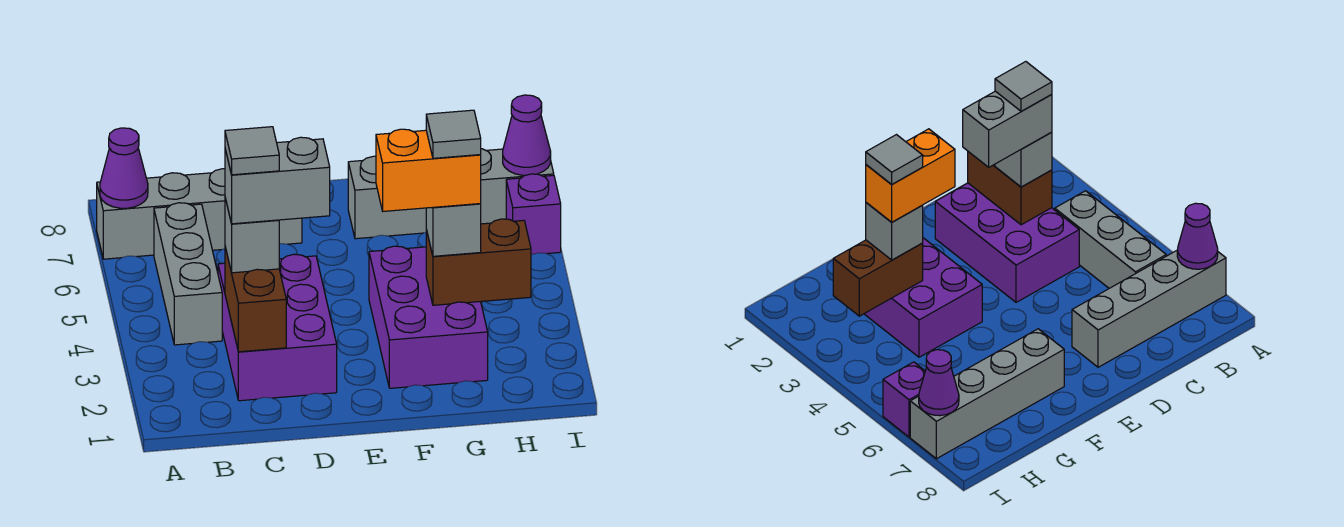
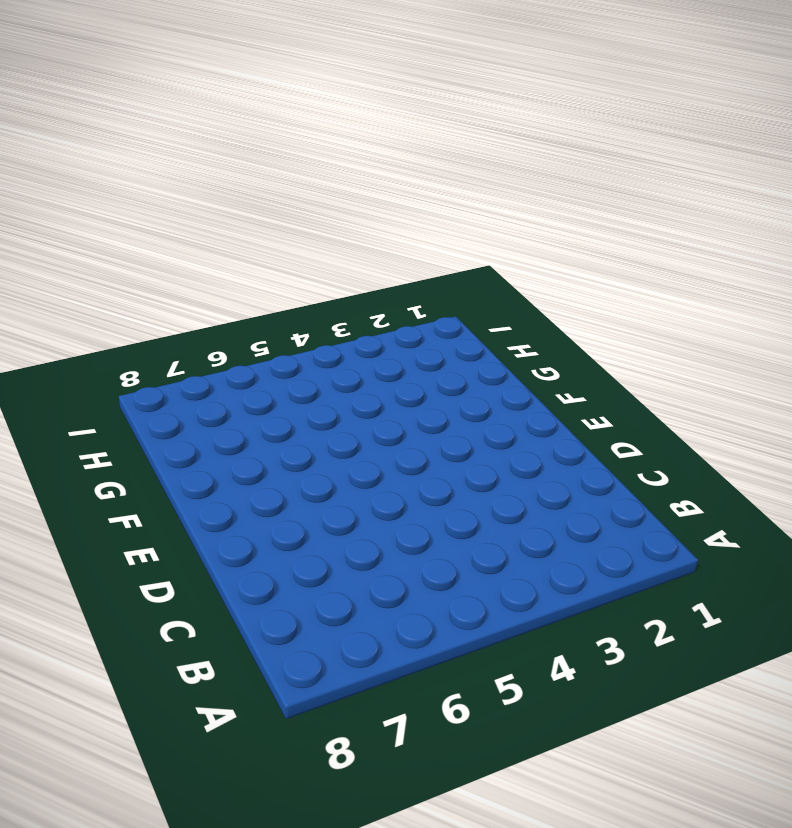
none -> grey brick A7:D7 level 1
none -> grey brick B4:B6 level 1
none -> purple brick C2:D4 level 1

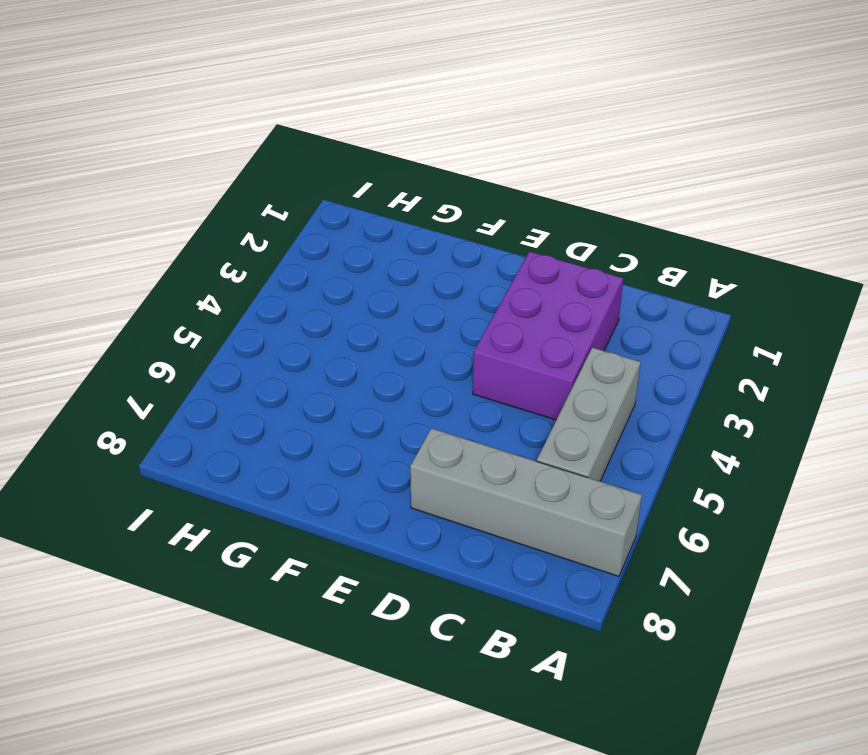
none -> purple brick F2:G4 level 1
none -> grey brick F7:I7 level 1
none -> purple brick I6 level 1

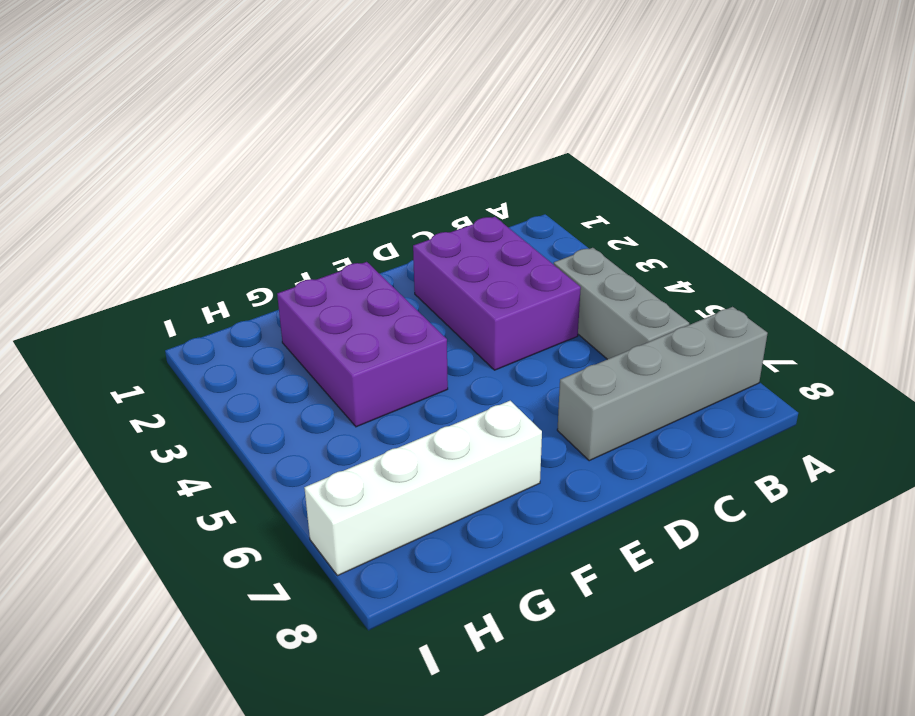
white brick F7:I7 level 1 -> grey brick F7:I7 level 1
none -> purple brick I6 level 1
none -> purple cone A7 level 2
none -> brown brick C2:C3 level 2

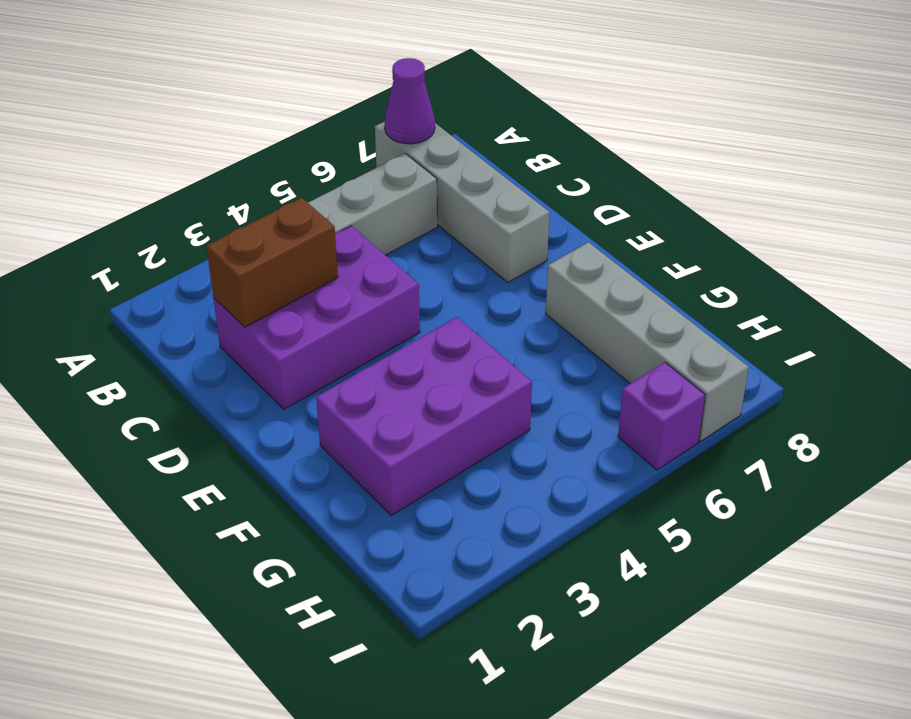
none -> brown brick G3:H3 level 2
none -> purple cone I7 level 2
none -> grey brick C3 level 3

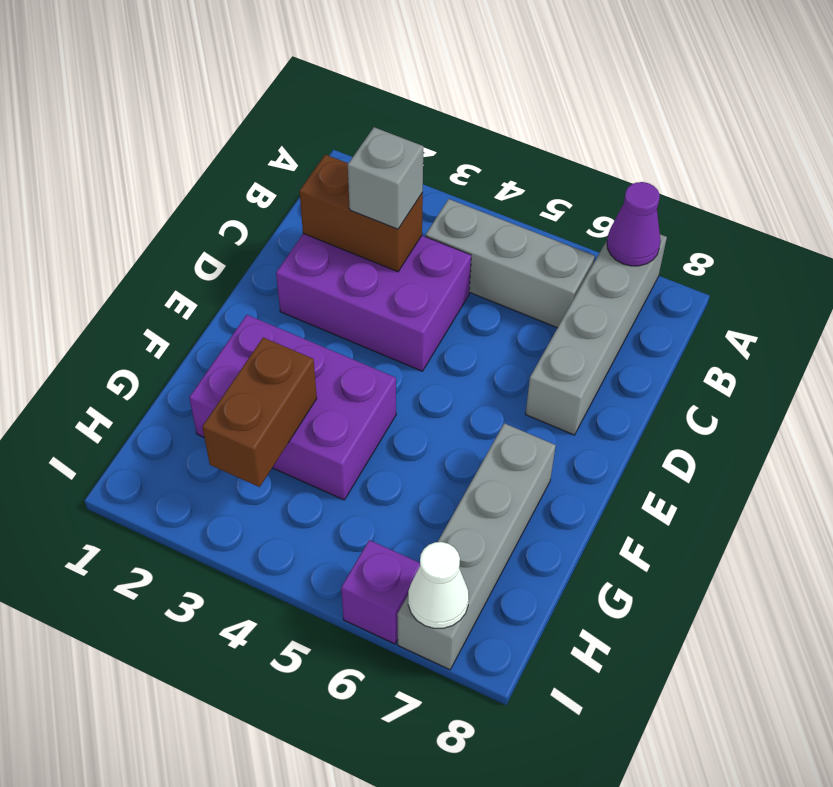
white cone I7 level 2 -> purple cone I7 level 2
none -> grey brick G3 level 3
none -> grey brick C3:D3 level 4
none -> orange brick F3:G3 level 4

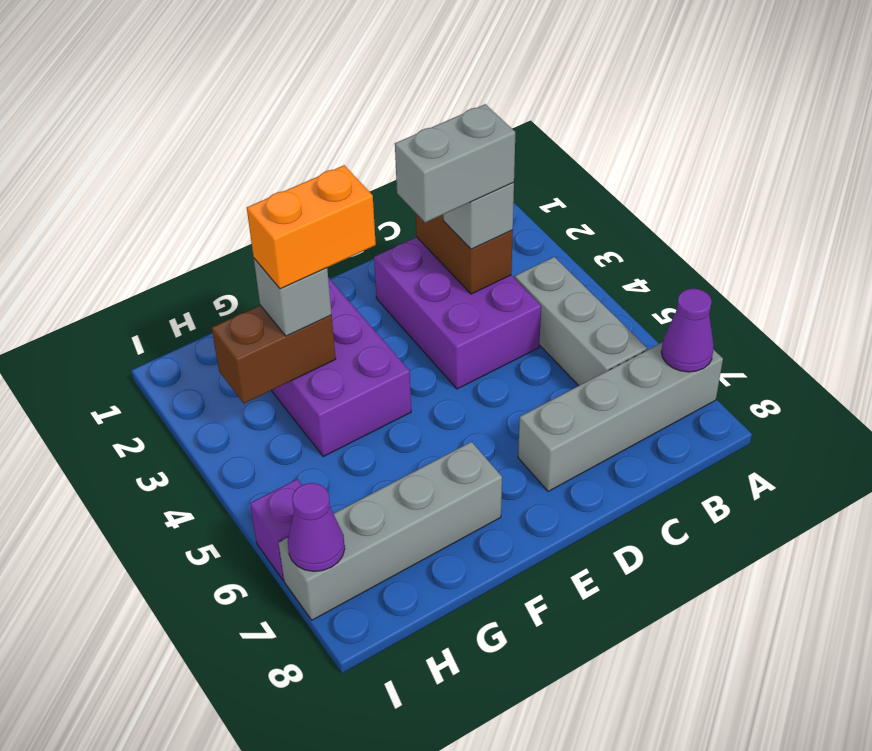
none -> grey tile C3 level 5
none -> grey tile G3 level 5

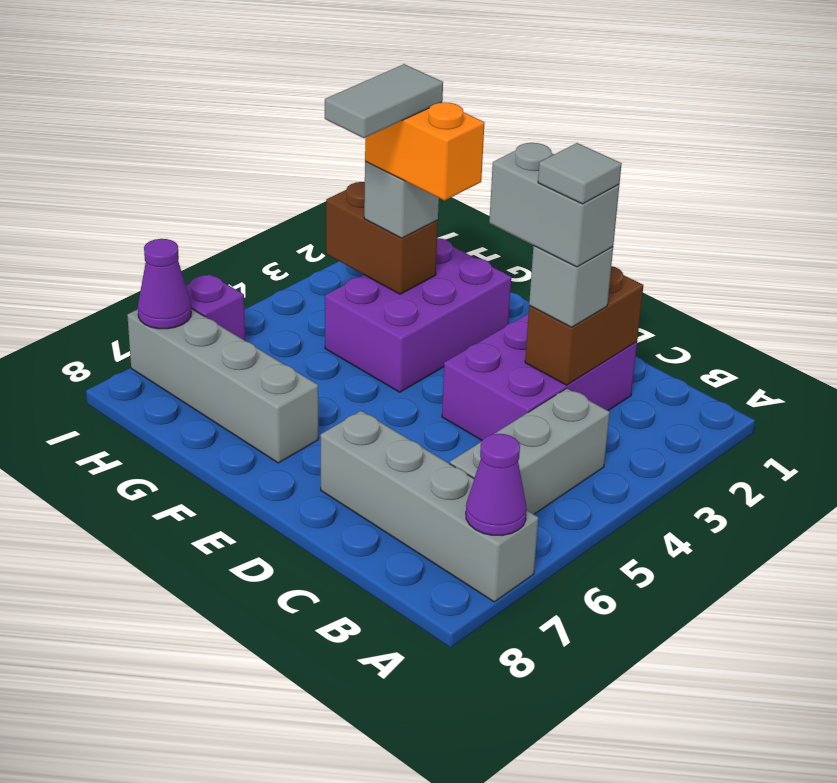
grey tile G3:G4 level 5 -> grey tile G3 level 5

